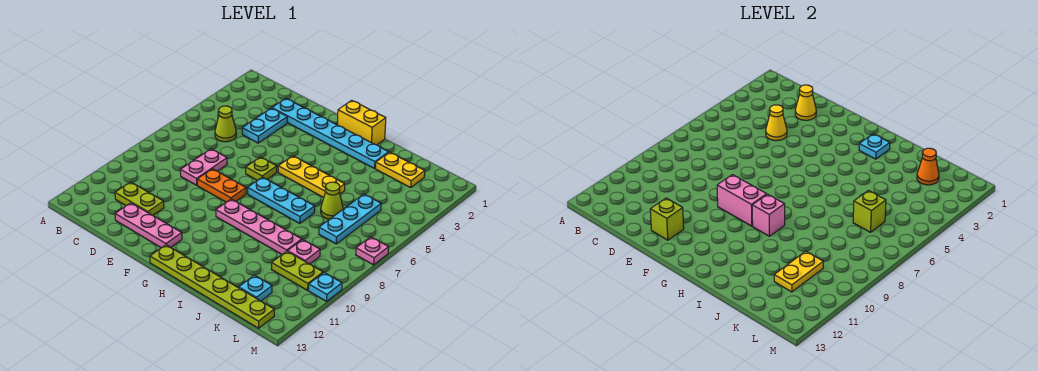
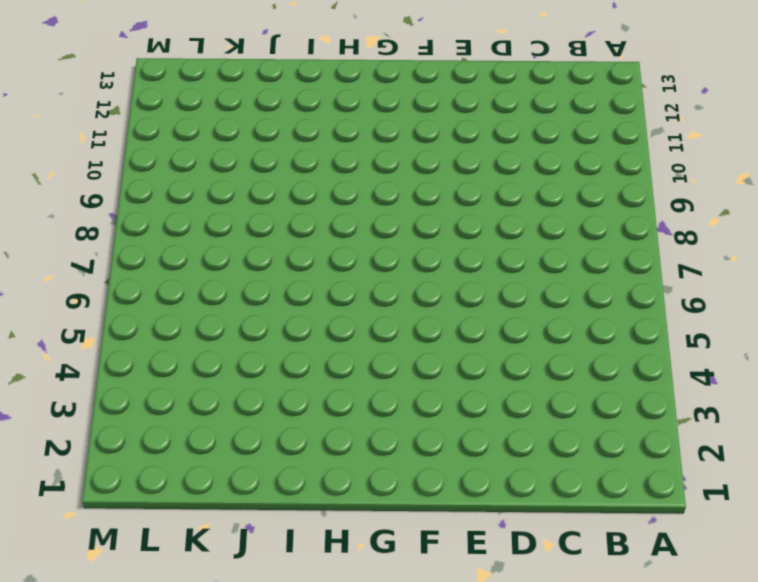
none -> lime cone C5 level 1
none -> lime plate C11:D11 level 1
none -> cyan plate D2:I2 level 1
none -> cyan plate D3:D4 level 1

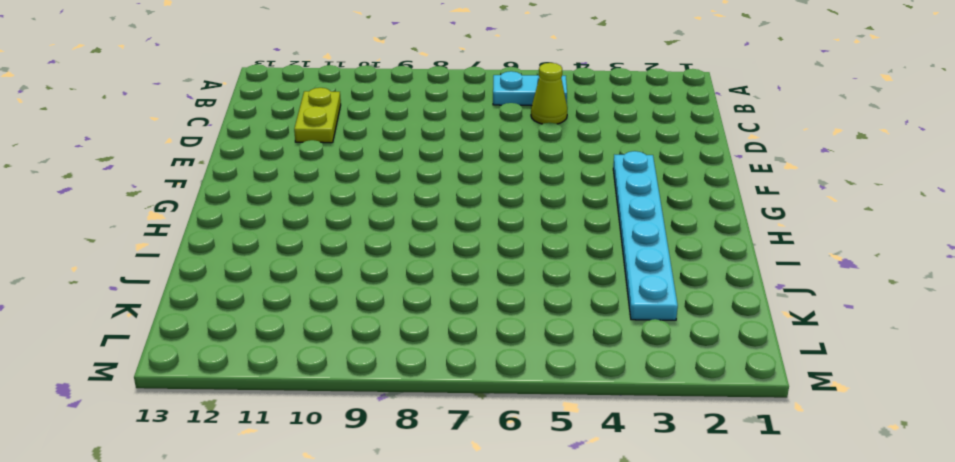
cyan plate B5:B6 level 1 -> cyan plate D3:D4 level 1
cyan plate F3:K3 level 1 -> cyan plate D2:I2 level 1
none -> pink plate D7:D8 level 1
none -> pink plate D12:F12 level 1
none -> orange plate E8:F8 level 1
none -> lime plate F6 level 1

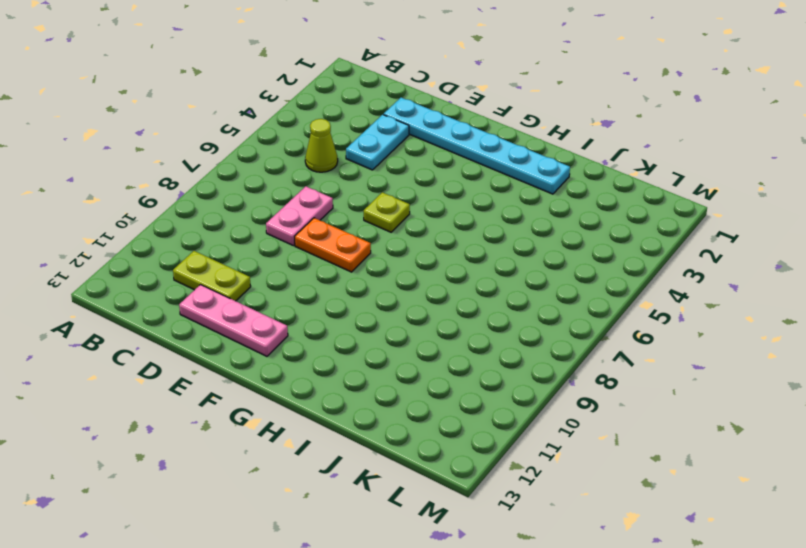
none -> yellow brick G1:H1 level 1
none -> yellow plate G5:I5 level 1
none -> cyan plate G7:I7 level 1
none -> pink plate G9:J9 level 1

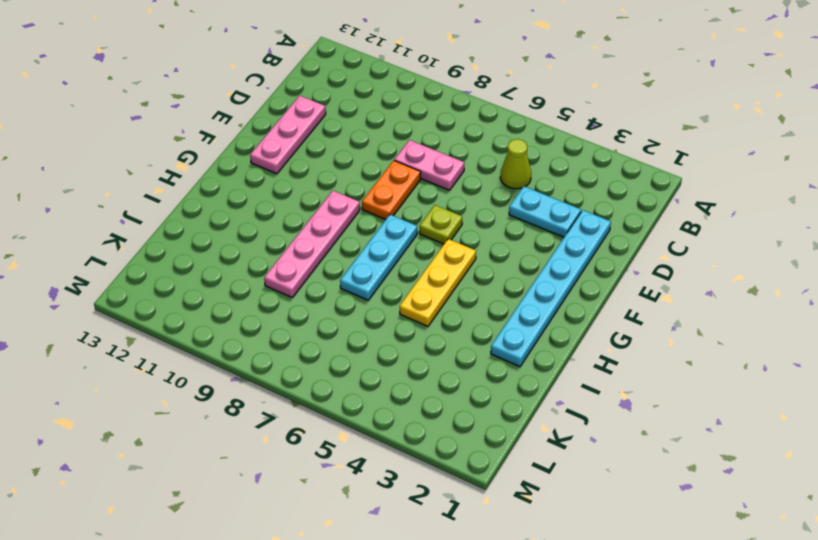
none -> lime plate C11:D11 level 1
none -> yellow brick G1:H1 level 1
none -> lime plate G13:L13 level 1
none -> yellow plate J2:K2 level 1

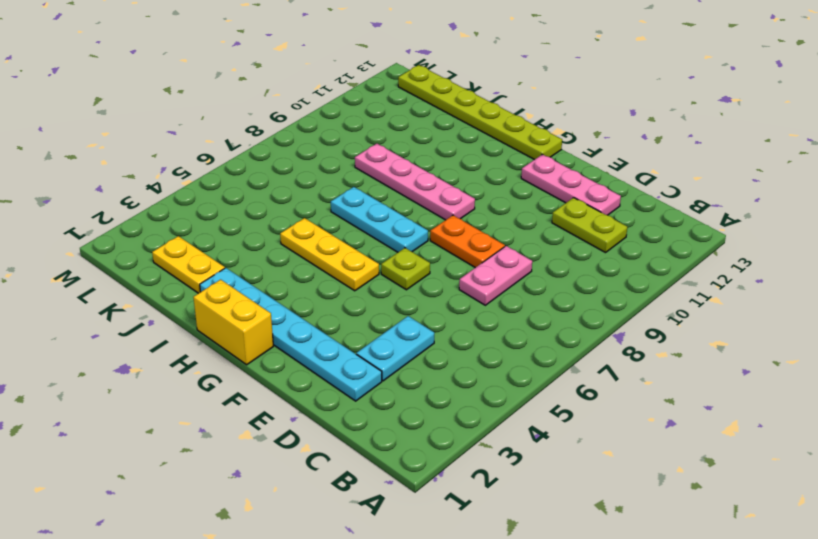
none -> lime cone C5 level 1
none -> lime cone J6 level 1
none -> cyan plate K5:K7 level 1
none -> pink plate K9 level 1

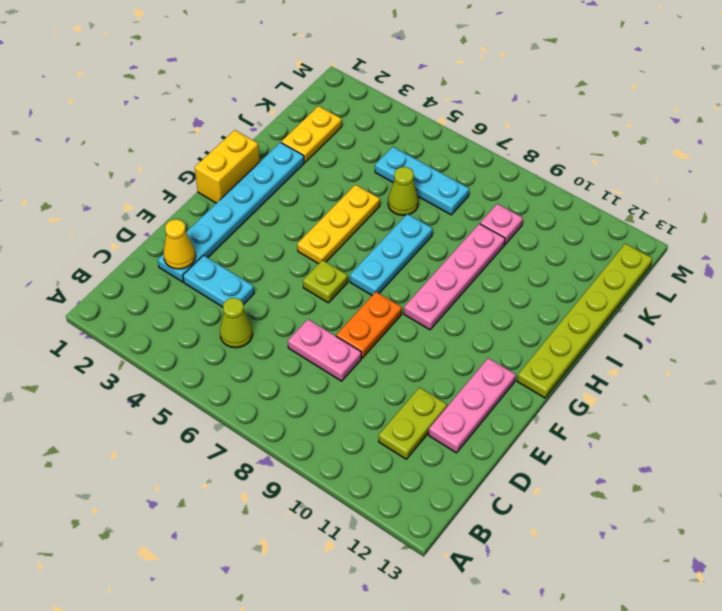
none -> lime plate K10:L10 level 1
none -> cyan plate K12 level 1
none -> pink plate M7 level 1
none -> cyan plate M10 level 1

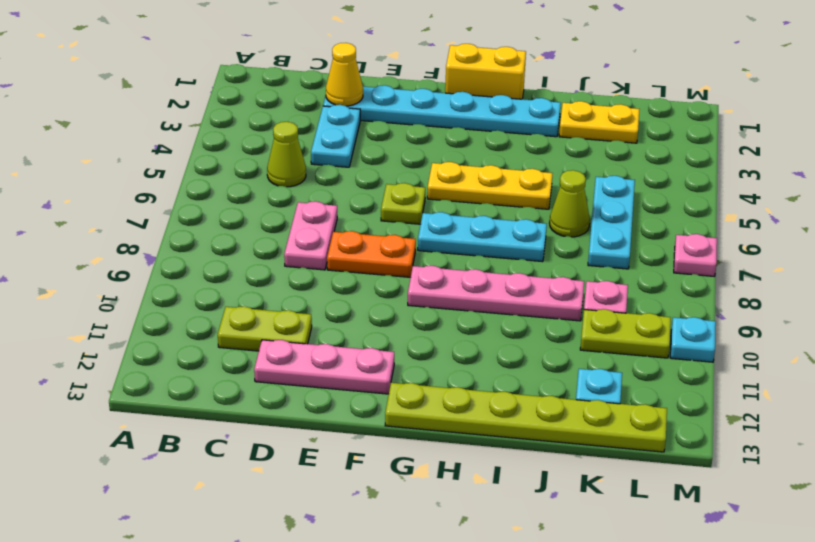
none -> yellow cone D4 level 2
none -> lime brick E12 level 2
none -> pink brick F9:G9 level 2
none -> cyan plate H2 level 2

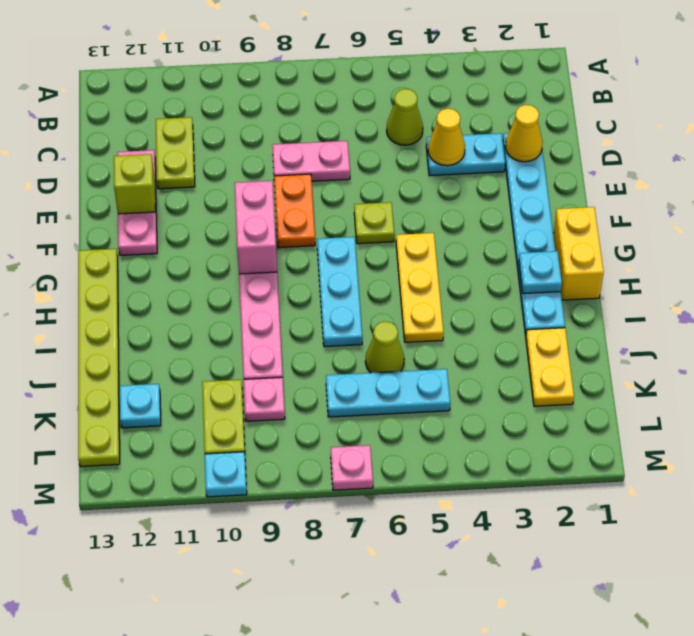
none -> pink brick H9 level 2
none -> orange cone K2 level 2
none -> lime brick K6 level 2
none -> yellow plate K10:K11 level 2

